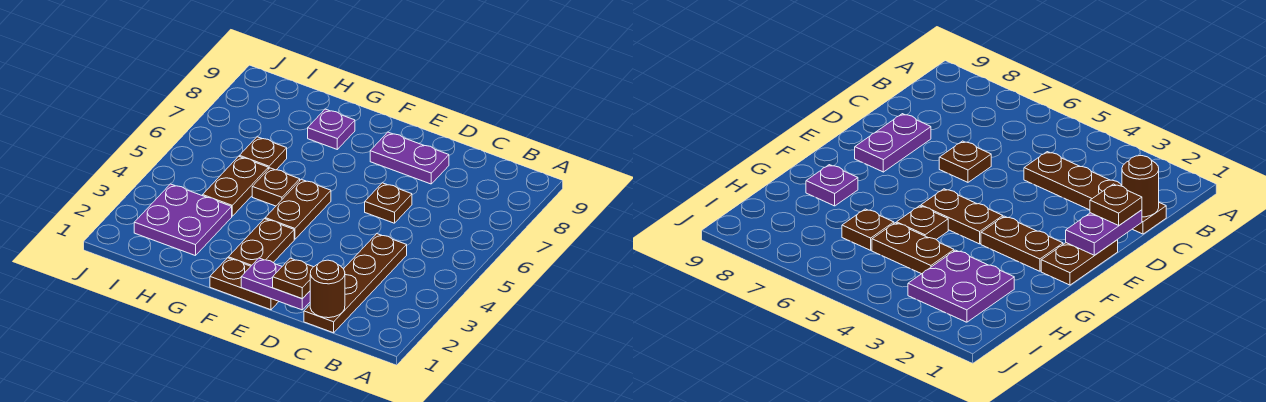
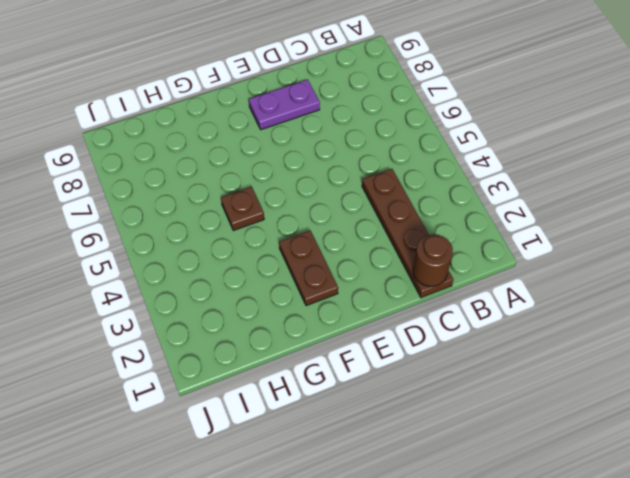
none -> brown plate D6 level 1
none -> brown plate E1:F1 level 1
none -> brown plate F4:F5 level 1

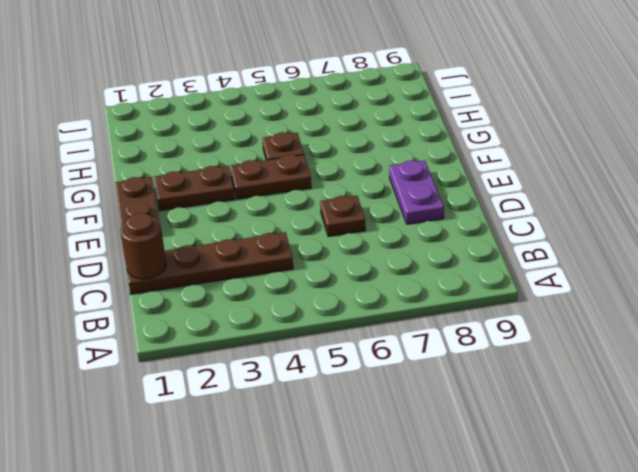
none -> purple plate G8 level 1
none -> purple plate H2:I3 level 1
none -> brown plate H4:H5 level 1

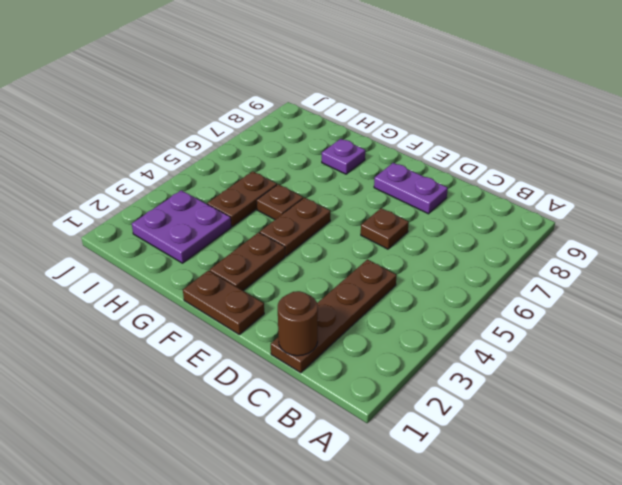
none -> brown plate H6 level 1
none -> purple plate D1:E1 level 2
none -> brown plate D1 level 3

